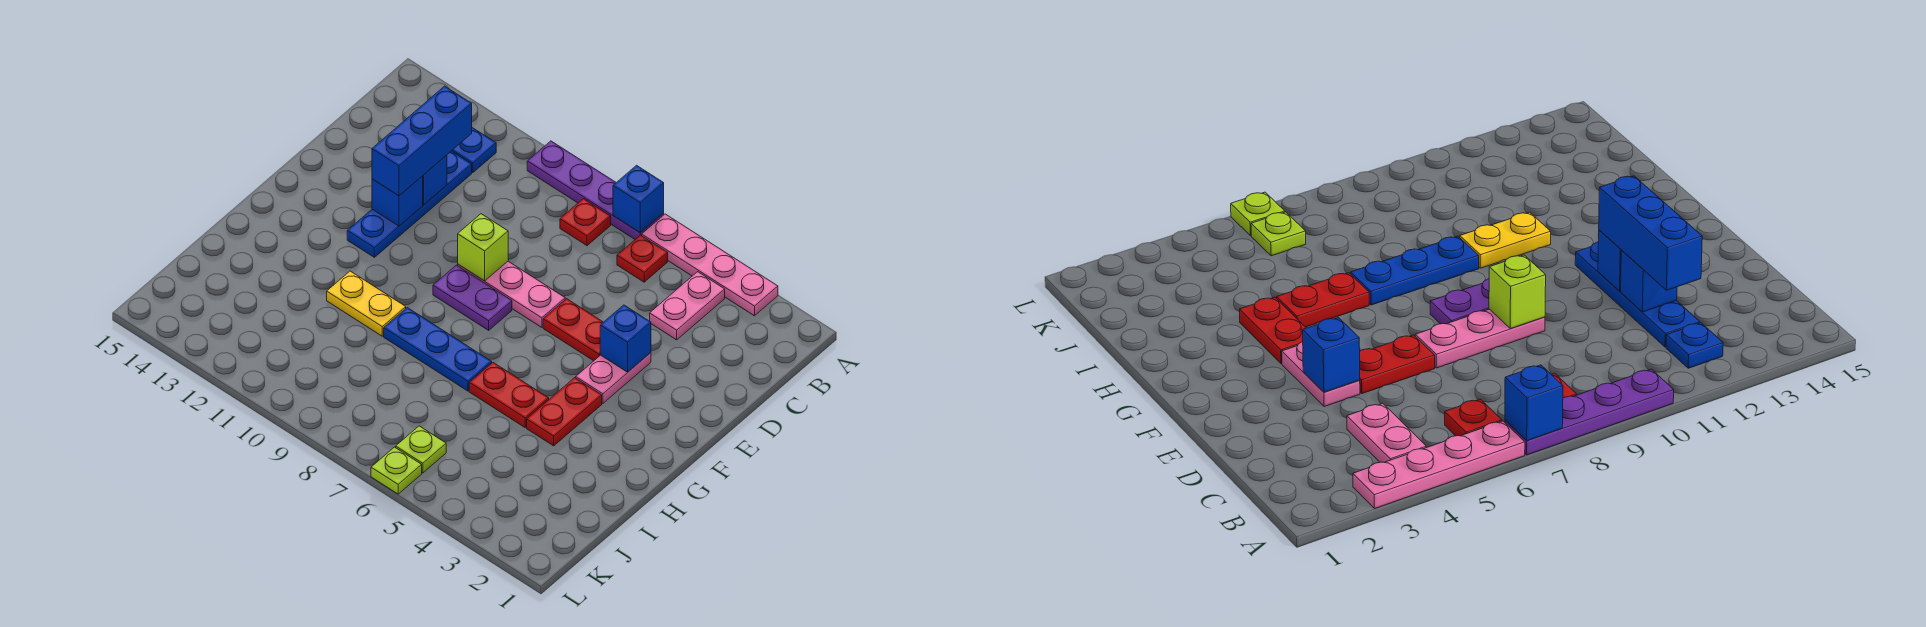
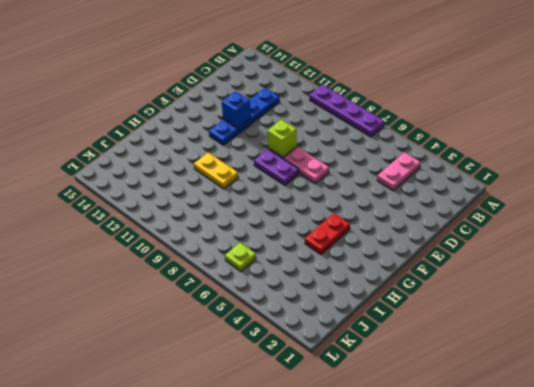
none -> pink plate A3:A6 level 1
none -> red plate B6 level 1
none -> red plate B8 level 1

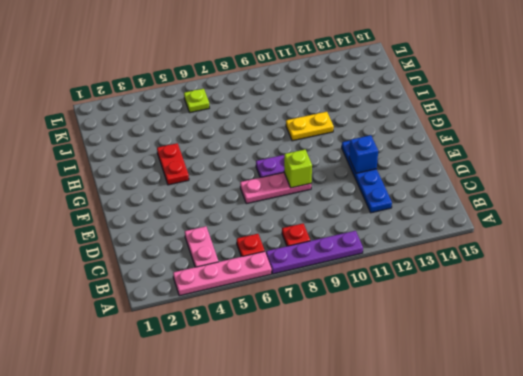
none -> blue plate B12 level 1
none -> pink plate E4:F4 level 1
none -> red plate E5:E6 level 1

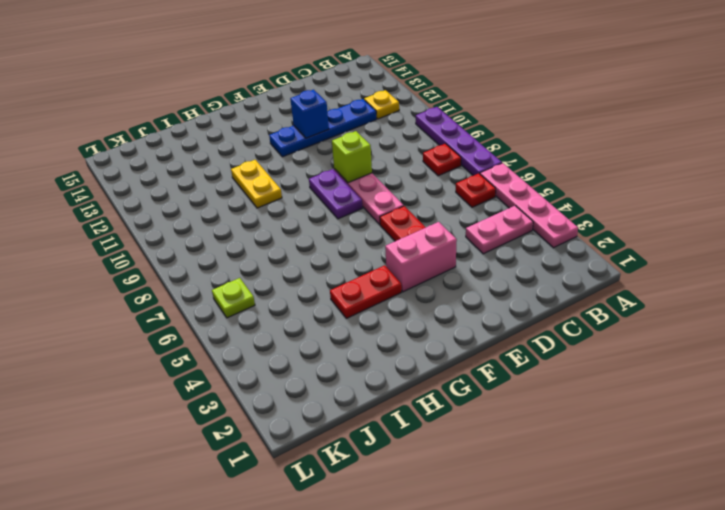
yellow plate B12 level 1 -> blue plate B12 level 1
pink brick E4:F4 level 1 -> pink plate E4:F4 level 1
none -> red plate H5:H6 level 1
none -> blue plate H7:H9 level 1
none -> lime plate L6 level 1

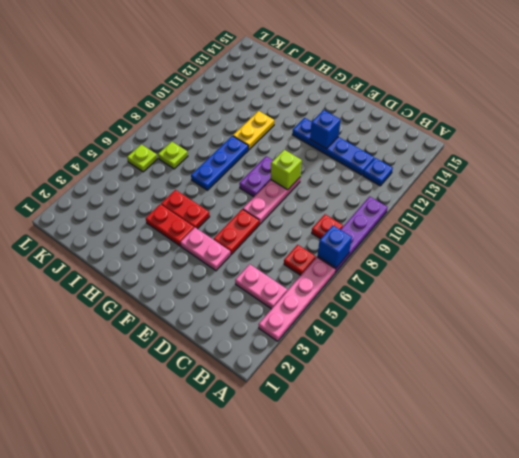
red plate G5:H5 level 1 -> red plate H5:H6 level 1
lime plate J7 level 1 -> lime plate L6 level 1
none -> blue brick D12 level 2
none -> blue brick E4 level 2
none -> blue brick C12:E12 level 3

